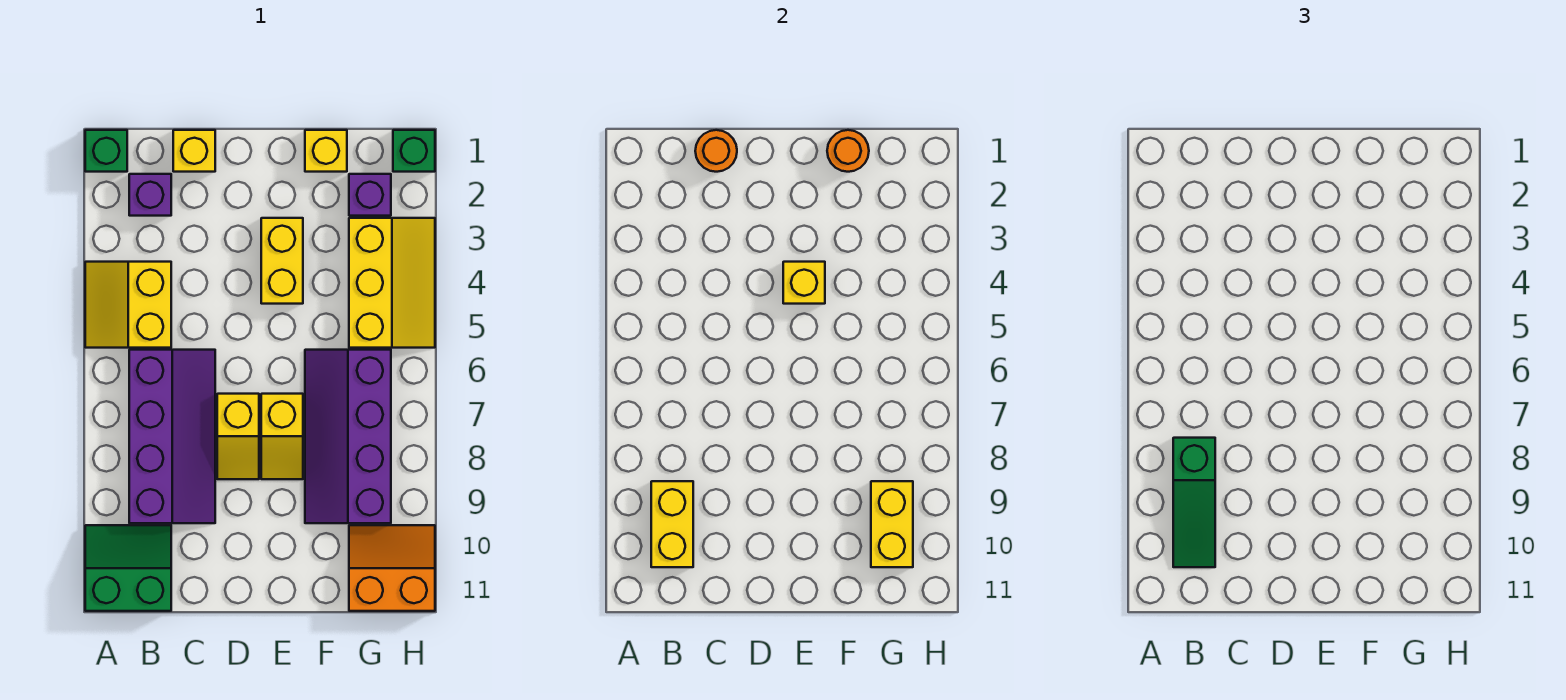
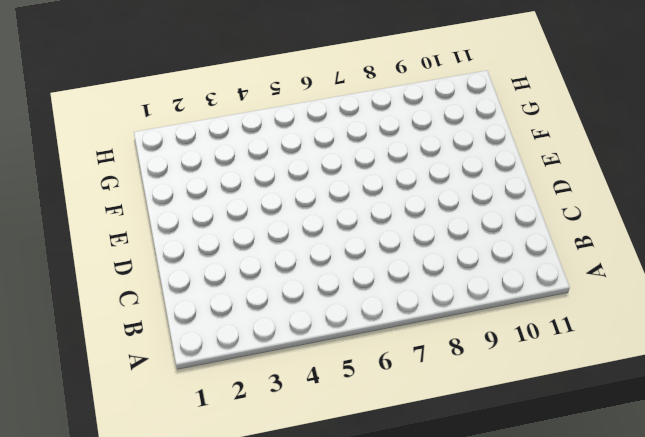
none -> green brick A1 level 1
none -> yellow slope A4:B5 level 1 top B
none -> green slope A10:B11 level 1 top 11

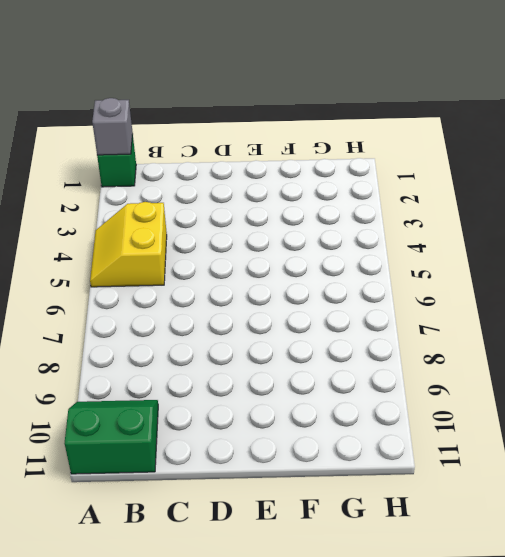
grey brick A1 level 2 -> none
none -> purple brick B2 level 1
none -> purple slope B6:C9 level 1 top B
none -> yellow brick C1 level 1

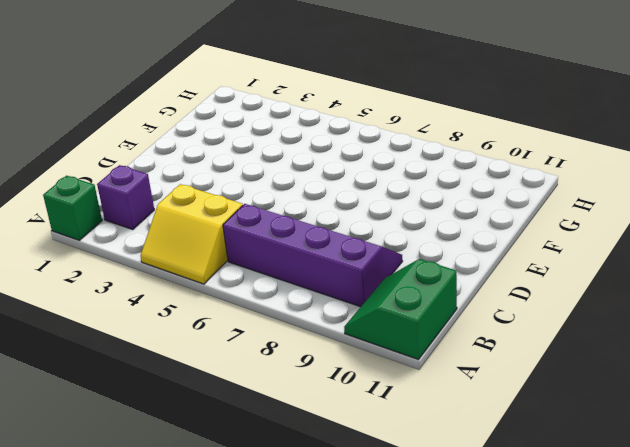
none -> yellow brick C1 level 1
none -> yellow slope D7:D8 level 1 top 7
none -> yellow brick E3:E4 level 1

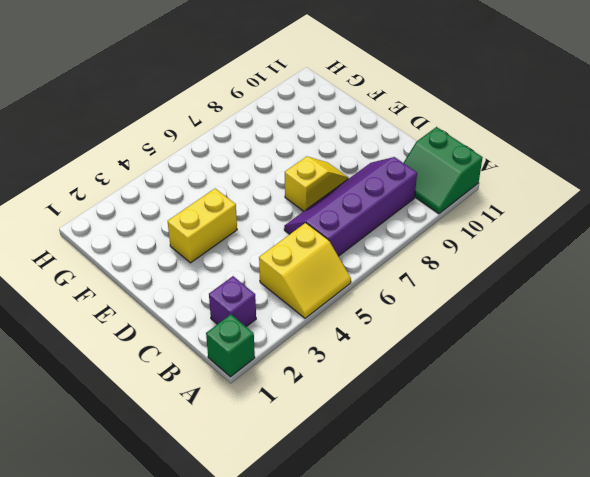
none -> yellow brick C1 level 1
none -> yellow slope E7:E8 level 1 top 7
none -> yellow brick F1 level 1

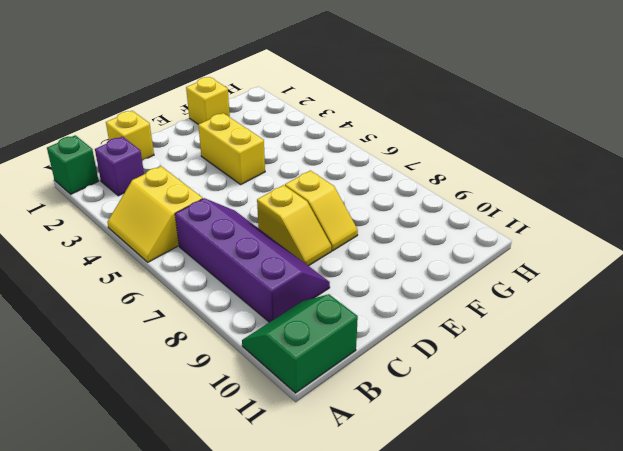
none -> purple slope F6:G9 level 1 top G
none -> purple brick G2 level 1
none -> yellow slope G3:H5 level 1 top G

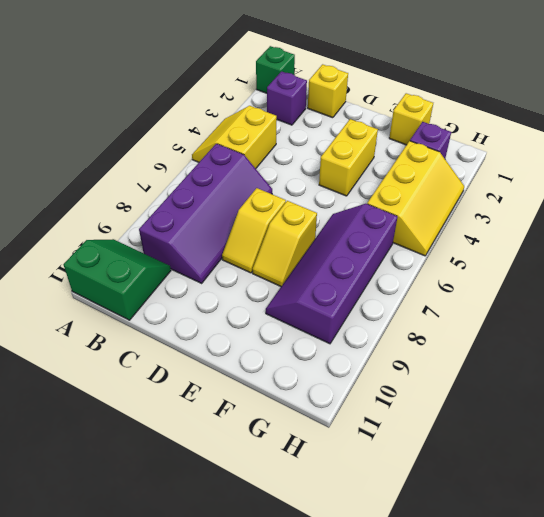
none -> orange slope G10:H11 level 1 top 11
none -> green brick H1 level 1
none -> yellow brick B9:B10 level 2

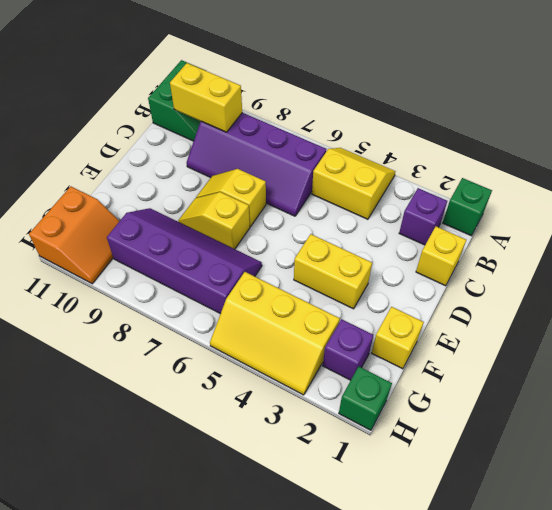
none -> orange round brick C1 level 2
none -> yellow brick E4 level 2
none -> orange round brick F1 level 2

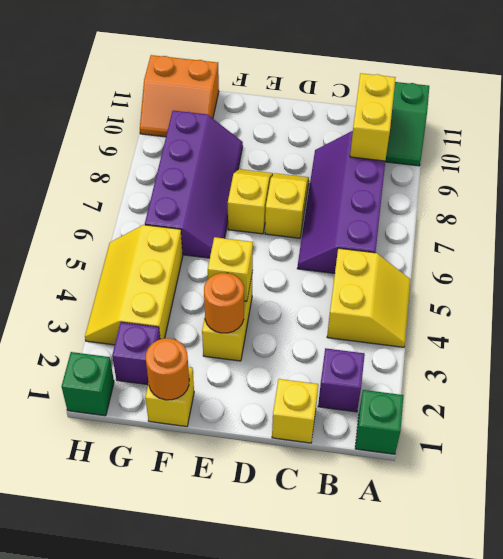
orange round brick E3 level 2 -> orange round brick C1 level 2
none -> yellow brick G9:G10 level 2
none -> green slope B8:B10 level 3 top 8

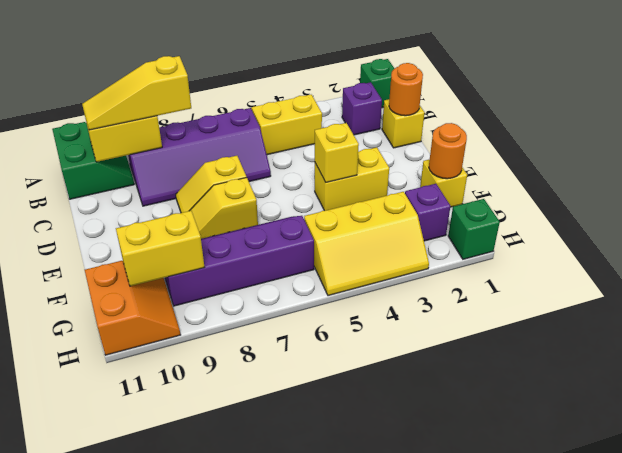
yellow slope B8:B10 level 3 top 8 -> green slope B8:B10 level 3 top 8

